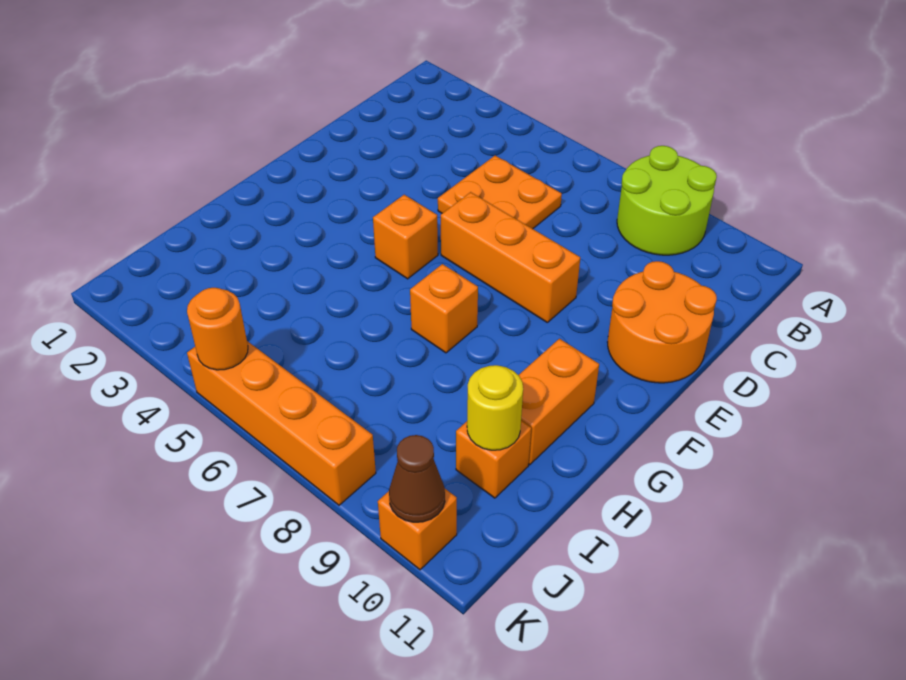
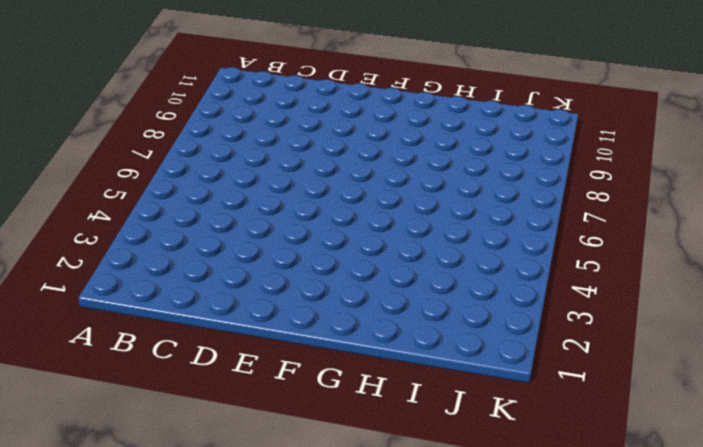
none -> lime round brick A8:B9 level 1
none -> orange plate C5:D6 level 1
none -> orange round brick D10:E11 level 1

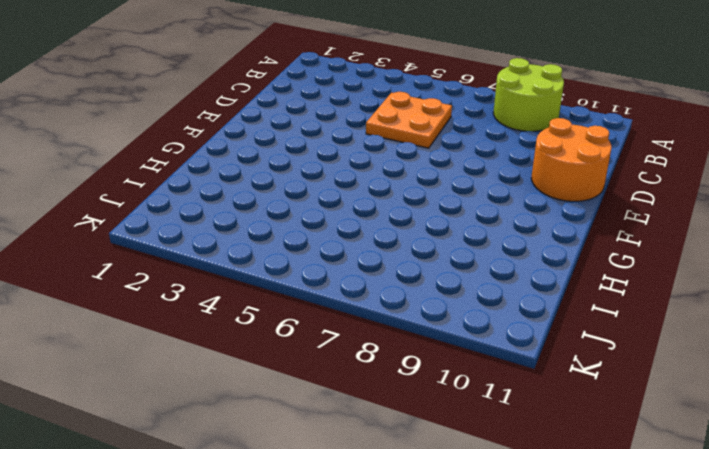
none -> orange brick E6:E8 level 1
none -> orange brick F5 level 1
none -> orange brick G7 level 1

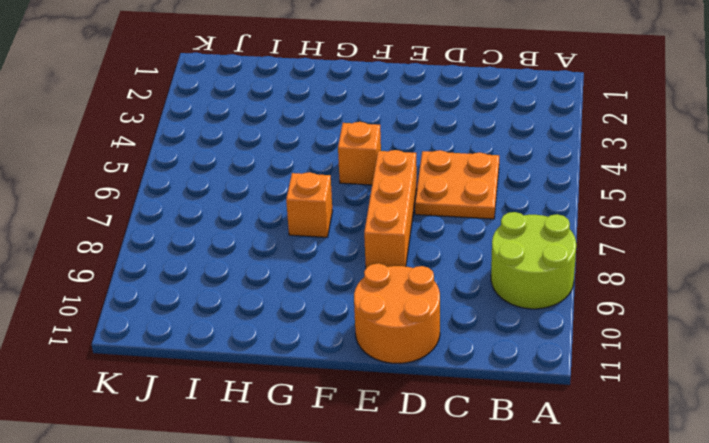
none -> orange brick G10:H10 level 1
none -> orange brick I10 level 1
none -> orange brick K5:K8 level 1

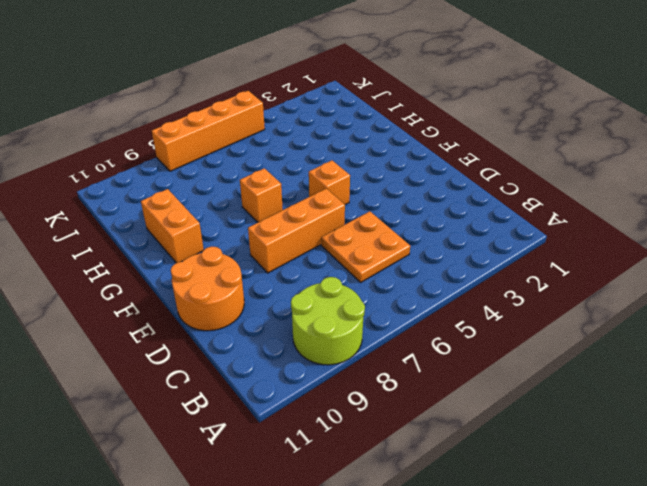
none -> orange brick I10 level 1
none -> orange brick K10 level 1
none -> yellow round brick I10 level 2

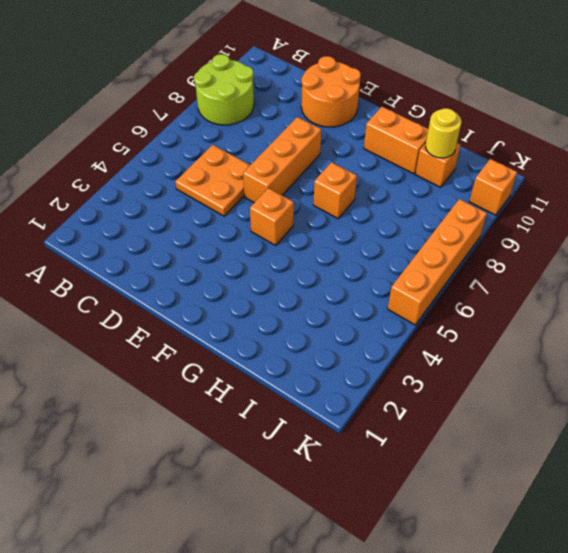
none -> orange round brick K5 level 2
none -> brown cone K10 level 2

